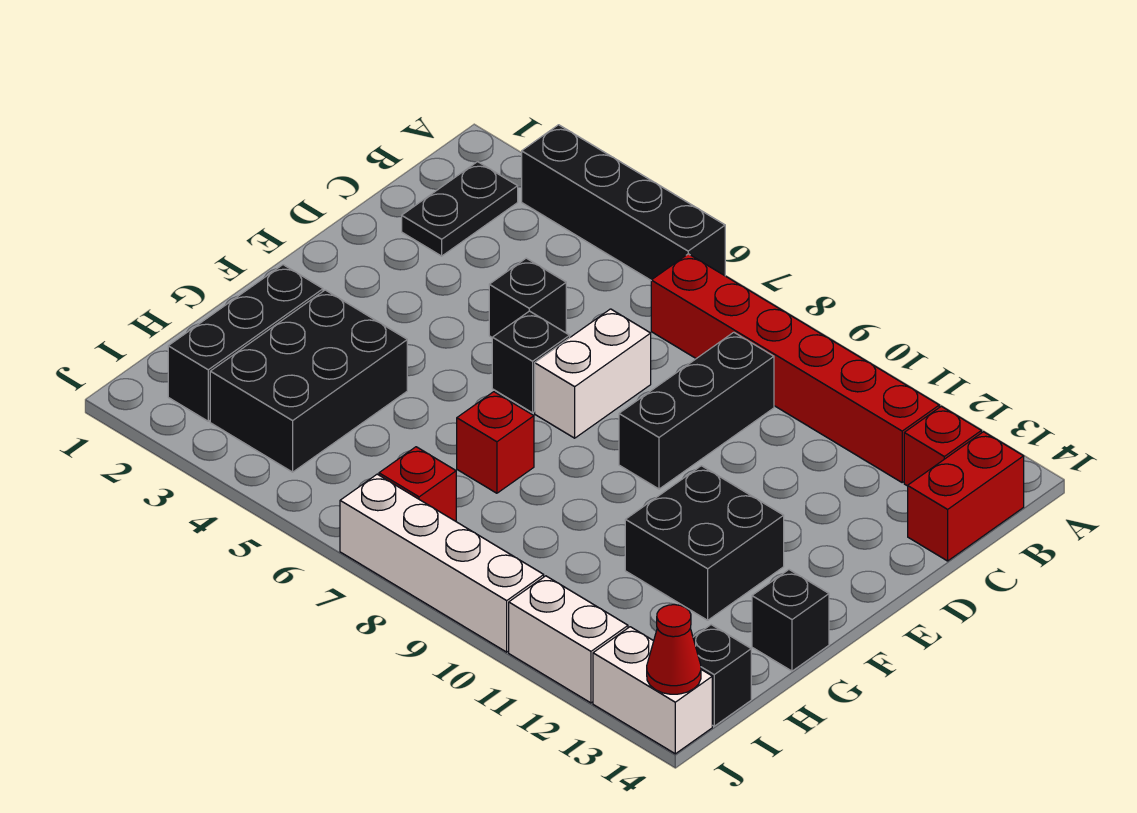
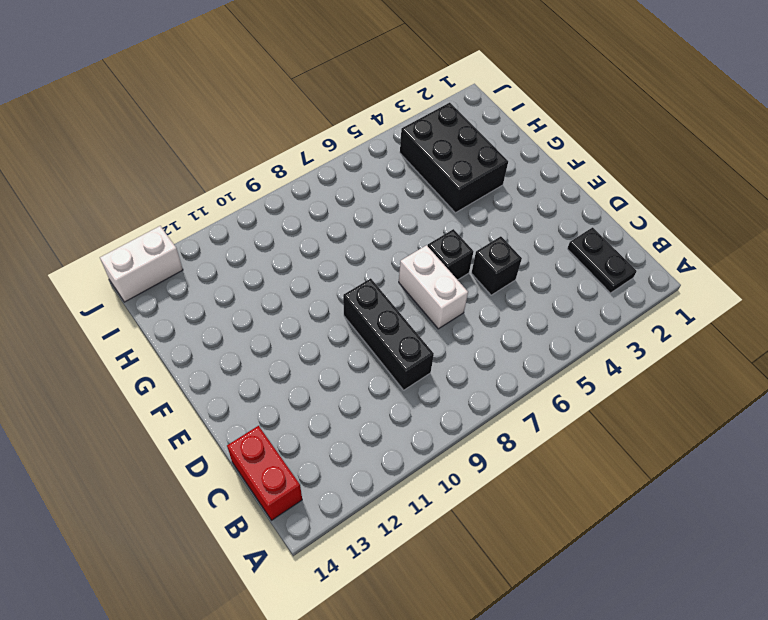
none -> black brick A3:A6 level 1
none -> red brick B7:B12 level 1
none -> red brick B13 level 1

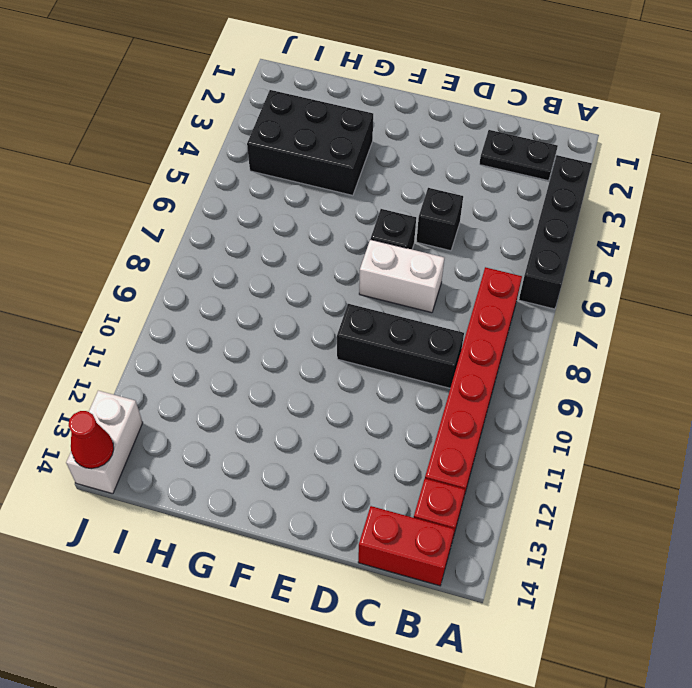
none -> black brick F11:G12 level 1
none -> black brick G2:I2 level 1
none -> red brick G7 level 1

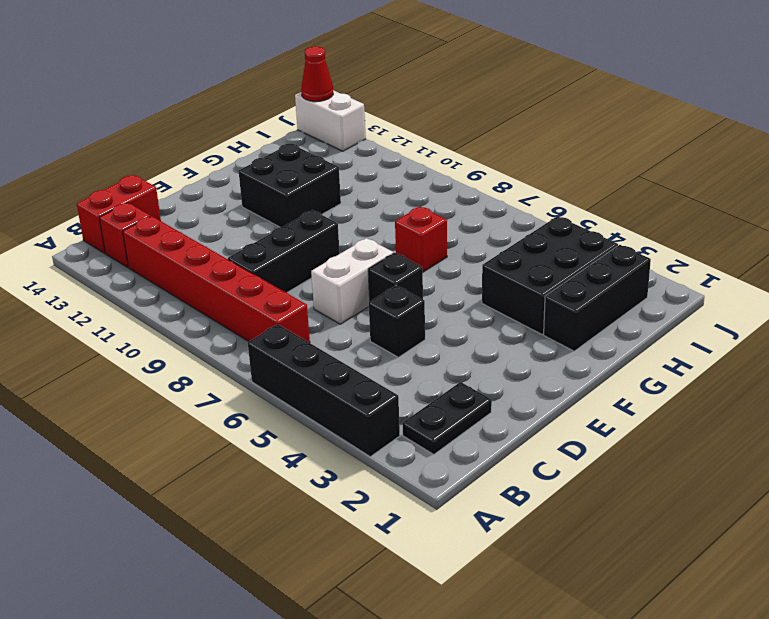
none -> black brick G14 level 1
none -> red brick I7 level 1
none -> black brick I14 level 1

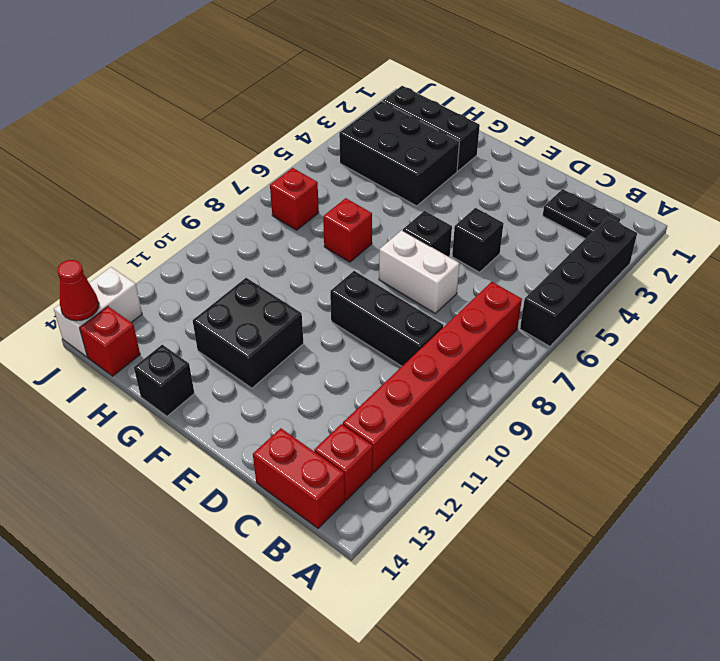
red brick I14 level 1 -> black brick I14 level 1
none -> white brick J7:J10 level 1
none -> white brick J11:J12 level 1

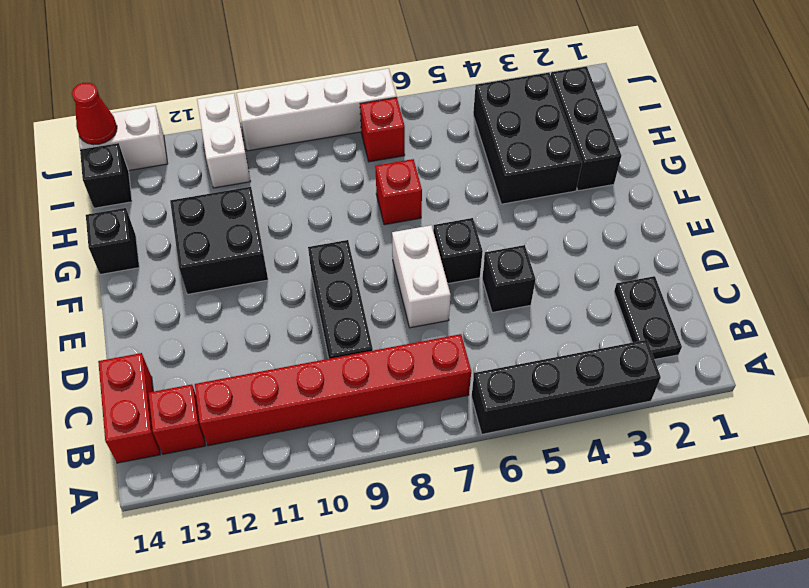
white brick I11:J11 level 1 -> white brick J11:J12 level 1

